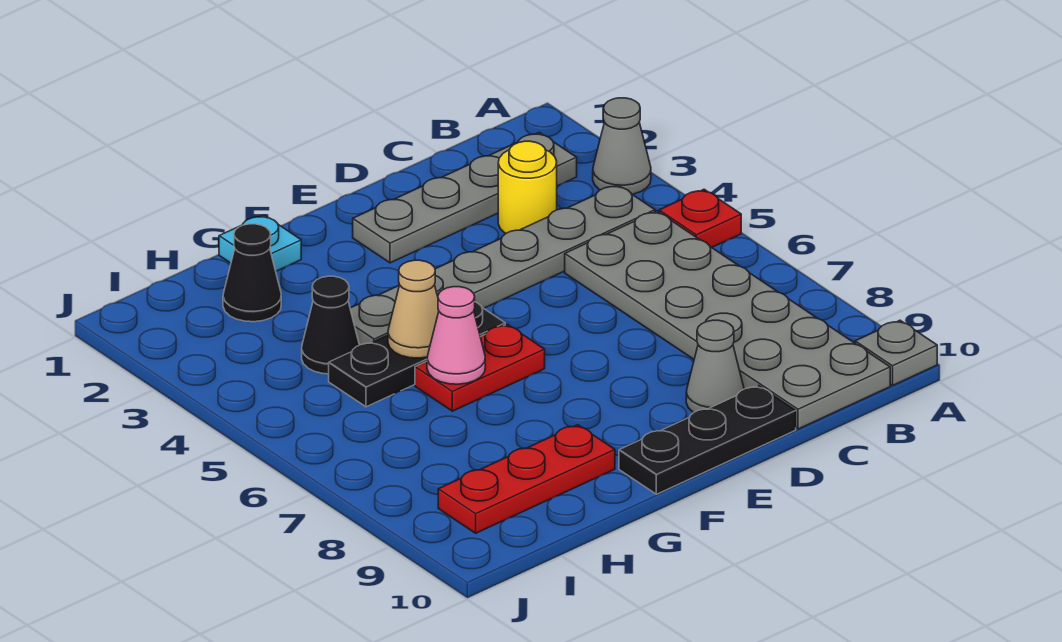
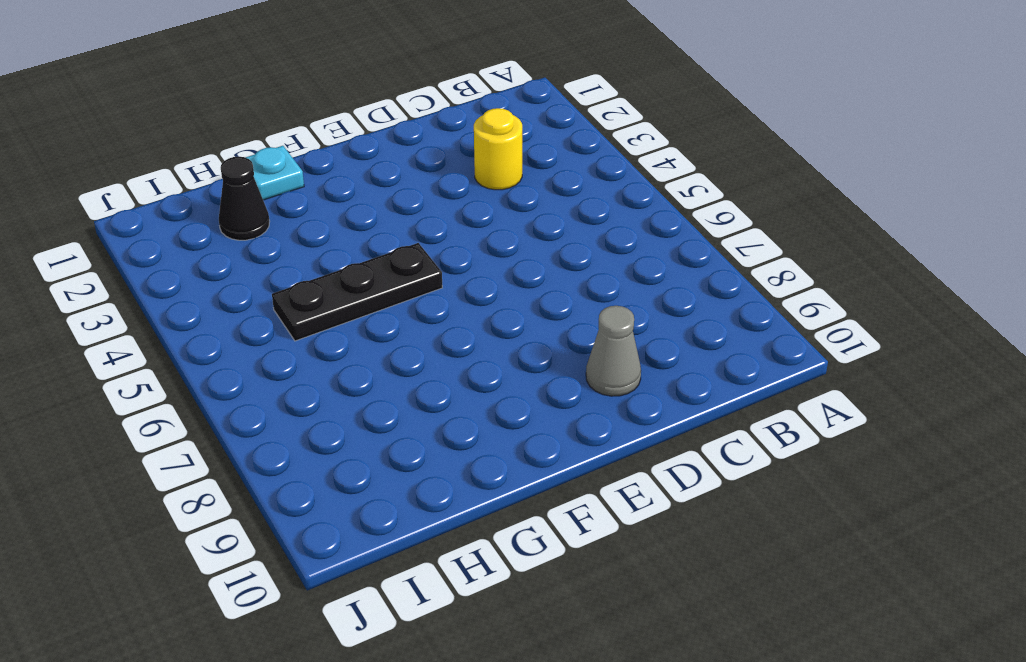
none -> grey cone A3 level 1
none -> red plate A5 level 1
none -> grey plate A10 level 1

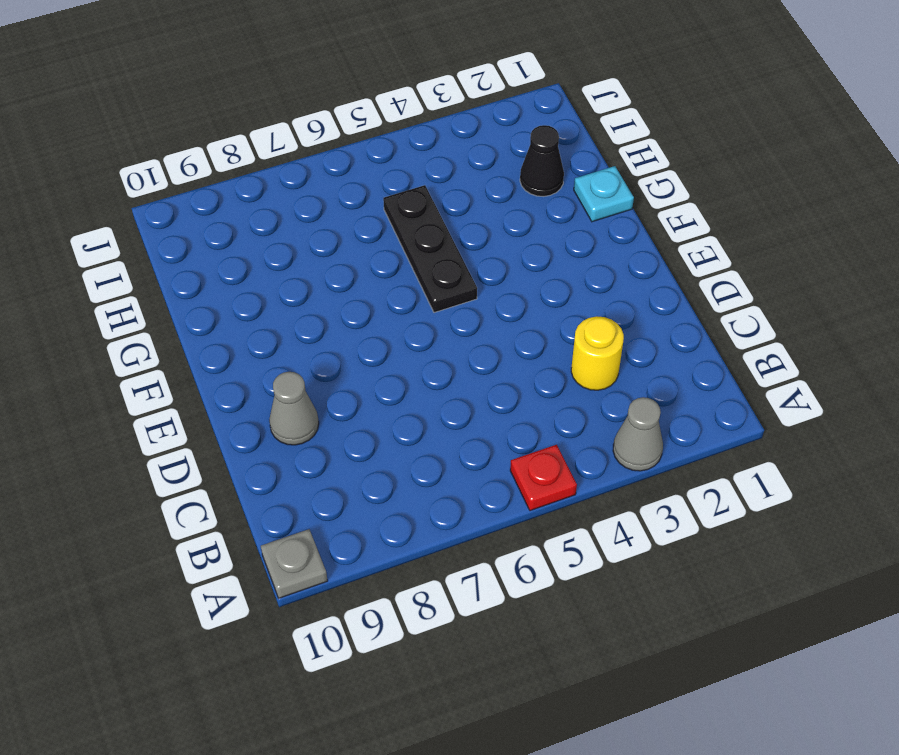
none -> grey plate B2:E2 level 1
none -> grey plate B4:G4 level 1
none -> grey plate B5:C10 level 1

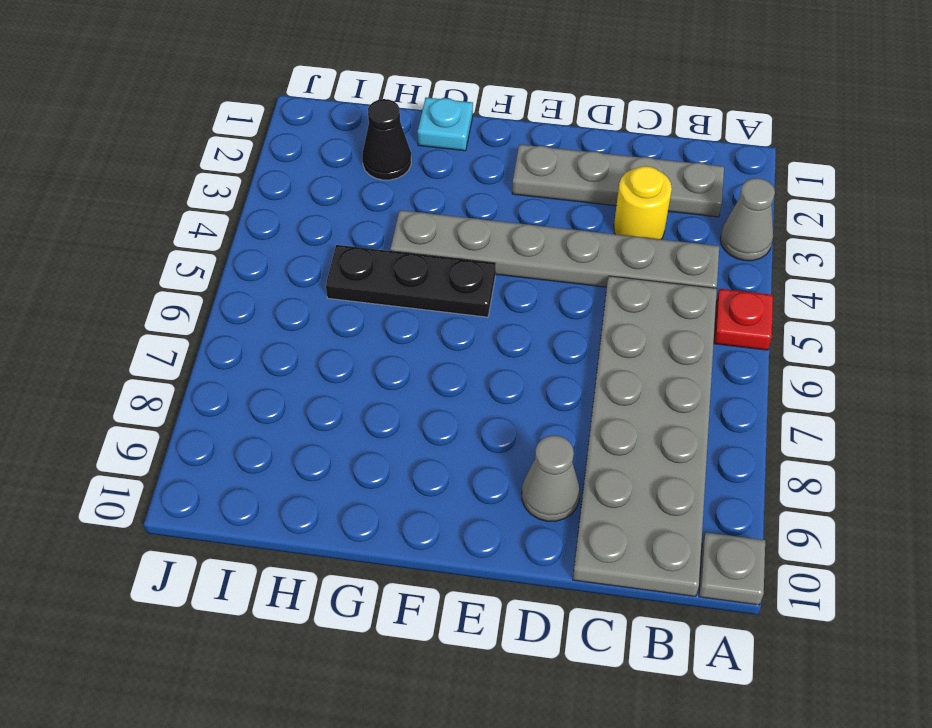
none -> black plate D10:F10 level 1
none -> red plate F6:G6 level 1
none -> red plate G9:I9 level 1

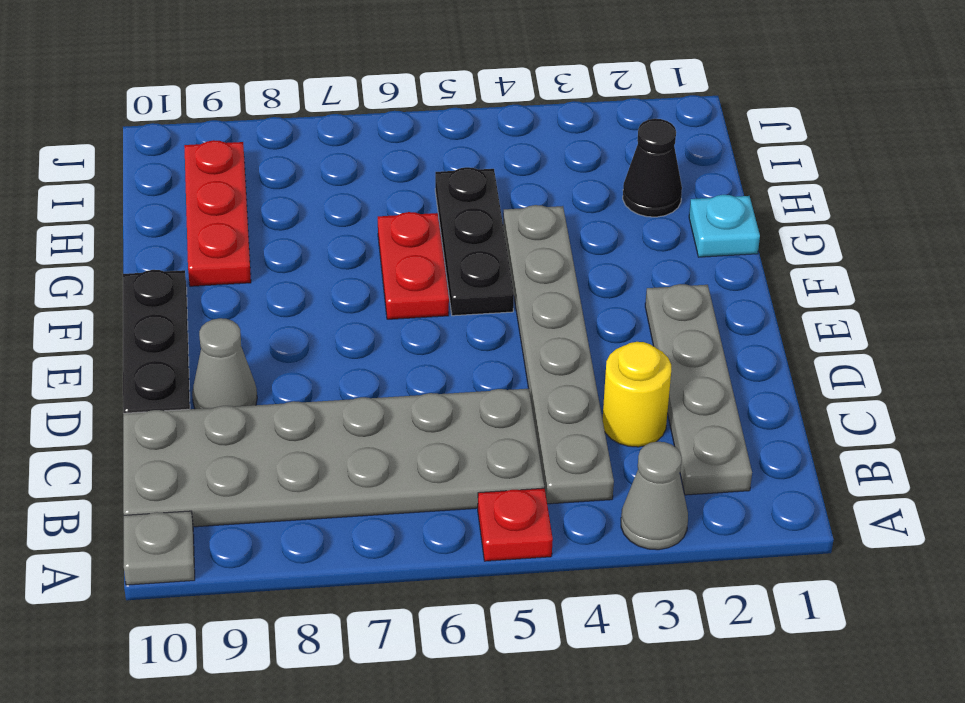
none -> black cone H4 level 1
none -> tan cone G5 level 2
none -> pink cone G6 level 2

